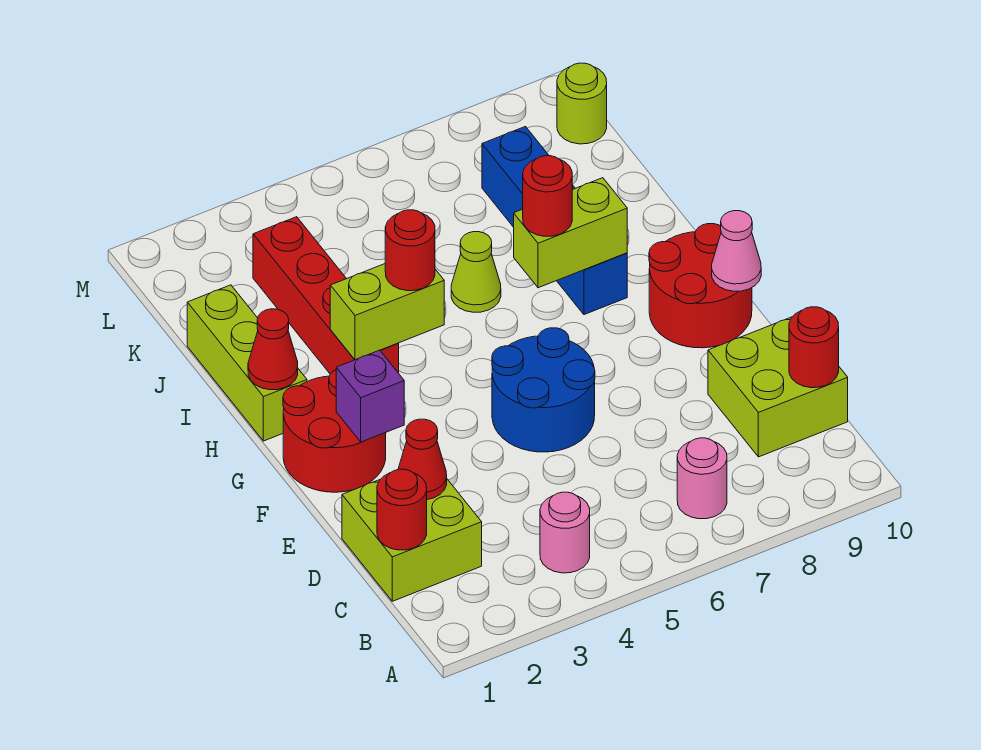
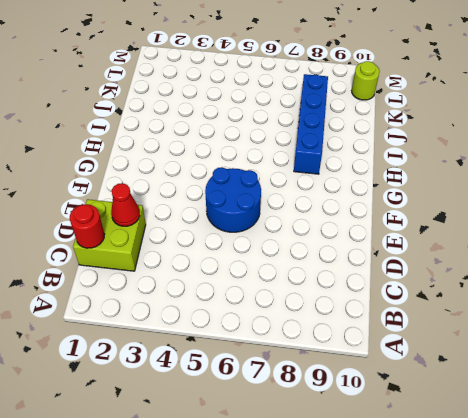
none -> pink round brick B4 level 1
none -> pink round brick B7 level 1
none -> lime brick C9:D10 level 1

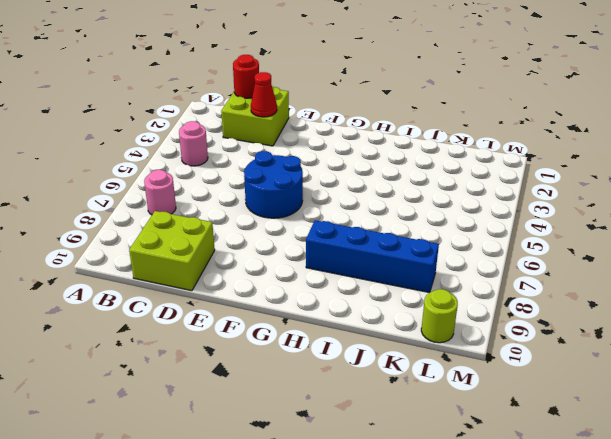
none -> red round brick F1:G2 level 1
none -> red round brick F9:G10 level 1
none -> lime brick H1:J1 level 1

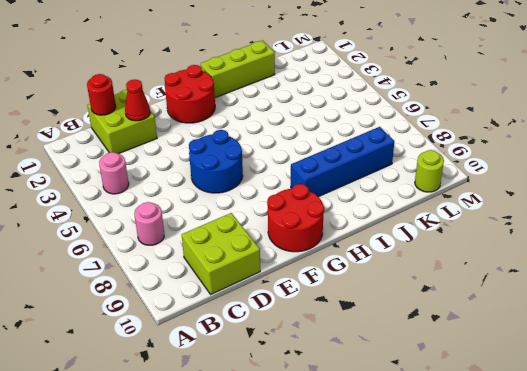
none -> red brick H3:K3 level 1
none -> lime cone I6 level 1
none -> red round brick C10 level 2

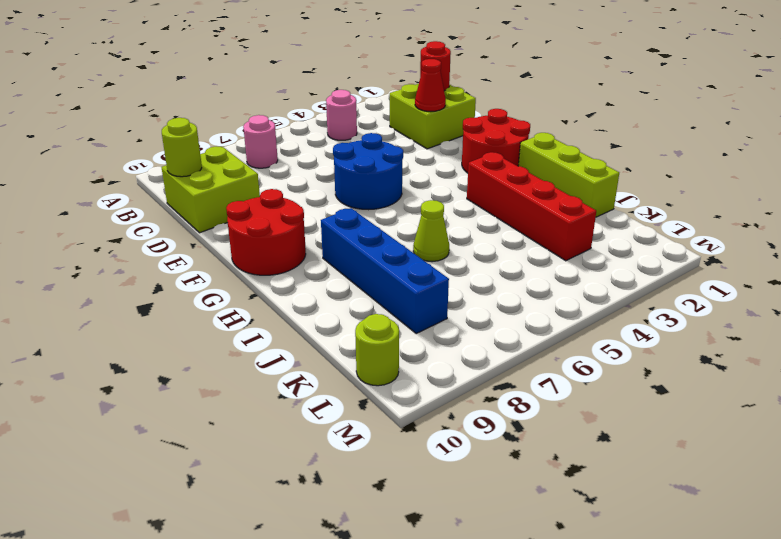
lime round brick C10 level 2 -> red round brick C10 level 2
none -> purple brick F2 level 2
none -> pink cone F10 level 2
none -> red cone H1 level 2

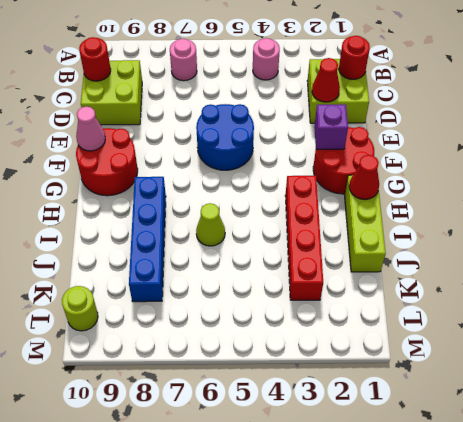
none -> lime brick H3:H4 level 2
none -> lime brick H7:H8 level 2
none -> red round brick H4 level 3

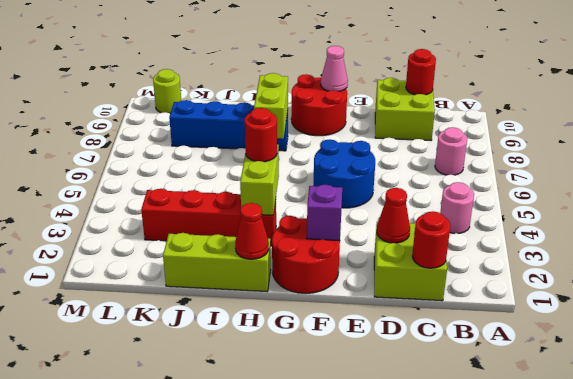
none -> lime cone I6 level 1
none -> red round brick H7 level 3

